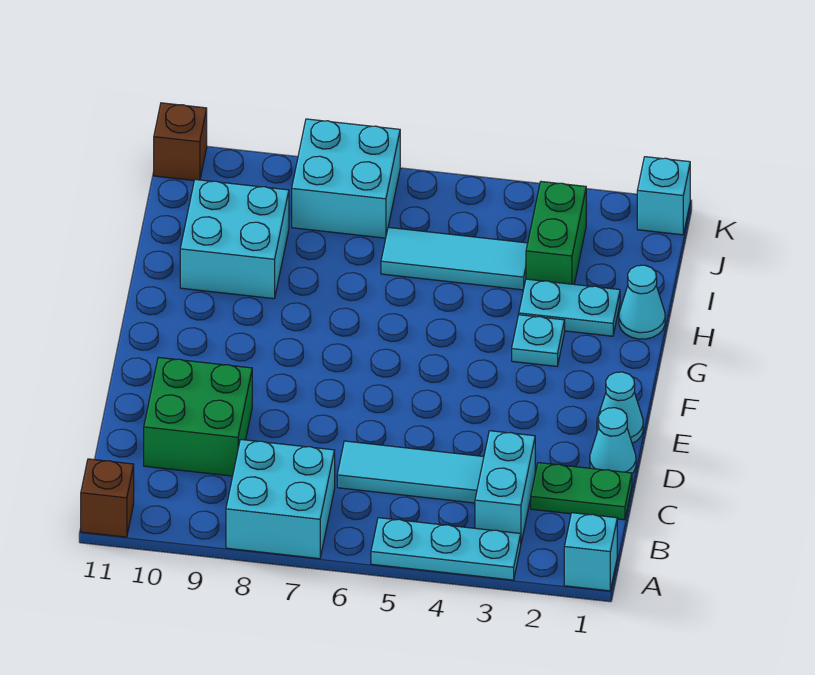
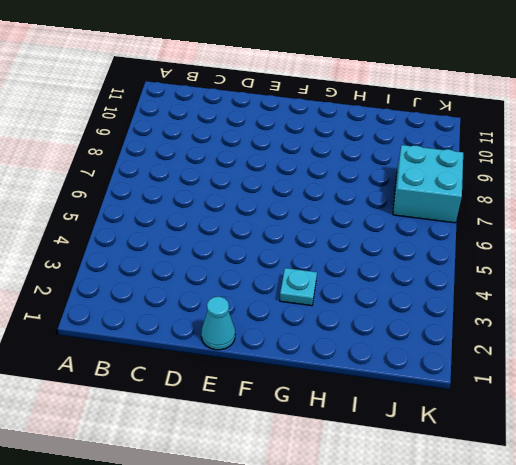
none -> cyan brick A1 level 1
none -> cyan plate A3:A5 level 1
none -> cyan brick A7:B8 level 1

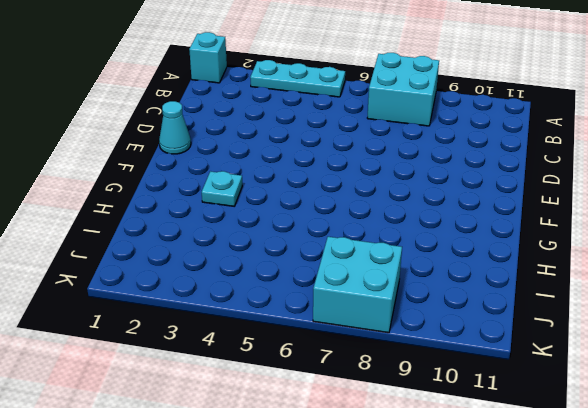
none -> brown brick A11 level 1
none -> cyan brick B3:C3 level 1
none -> green plate C1:C2 level 1

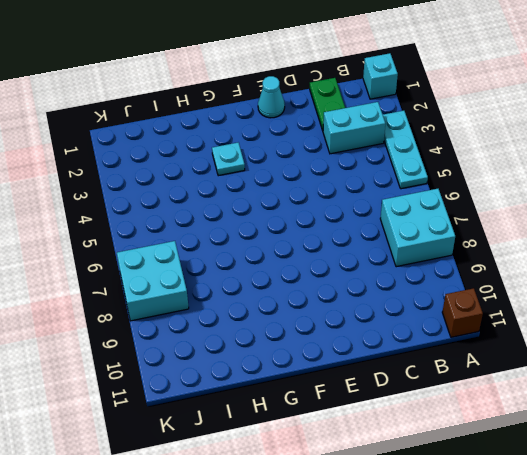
none -> cyan tile C4:C6 level 1
none -> green brick C9:D10 level 1
none -> cyan cone D1 level 1

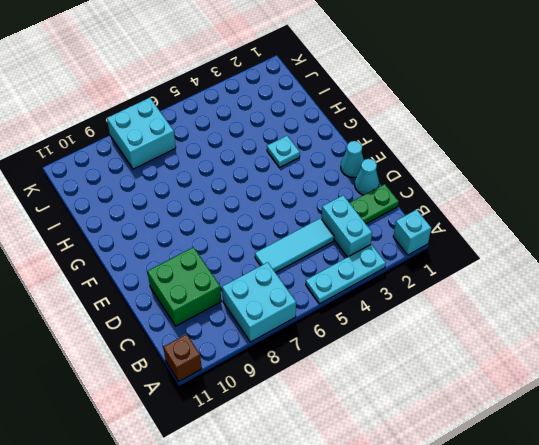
none -> cyan cone H1 level 1
none -> cyan plate H2:H3 level 1
none -> cyan brick H9:I10 level 1

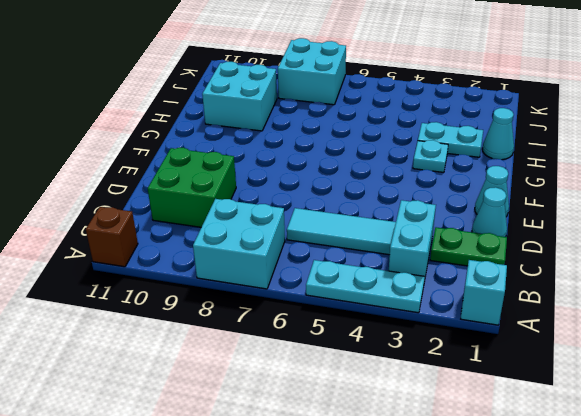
none -> green brick I3:J3 level 1
none -> cyan tile I4:I6 level 1
none -> cyan brick K1 level 1

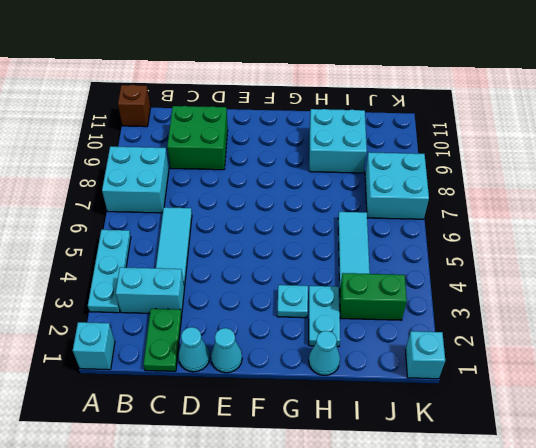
none -> brown brick K11 level 1

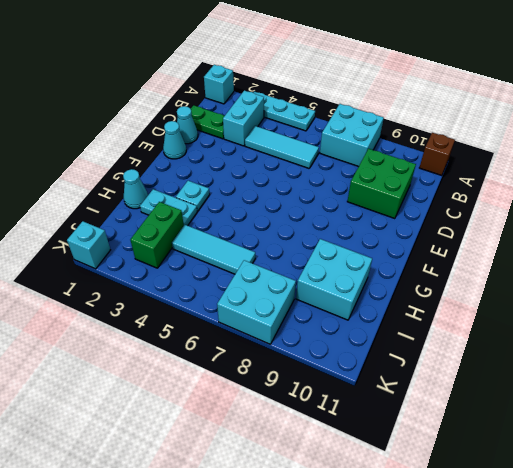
none -> brown brick K11 level 1

